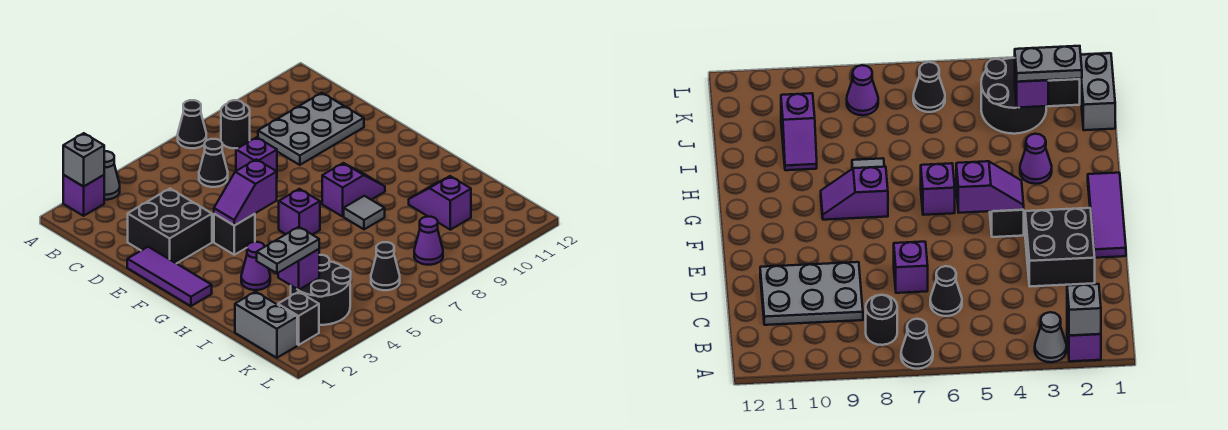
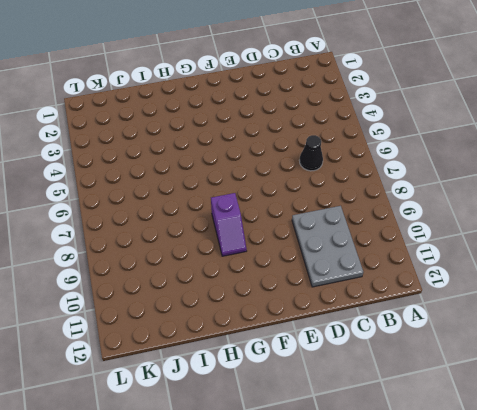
none -> purple brick A2 level 1
none -> grey cone A3 level 1
none -> black cone A7 level 1

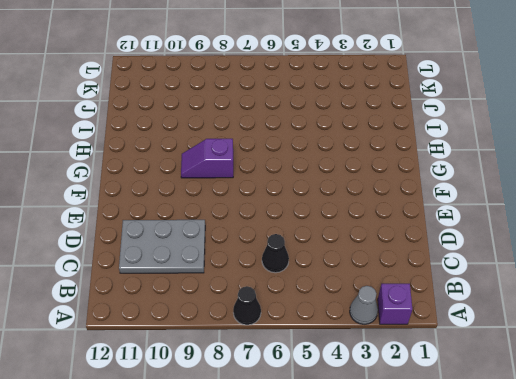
none -> black round brick B8 level 1
none -> black brick D2:E3 level 1
none -> purple brick D7 level 1

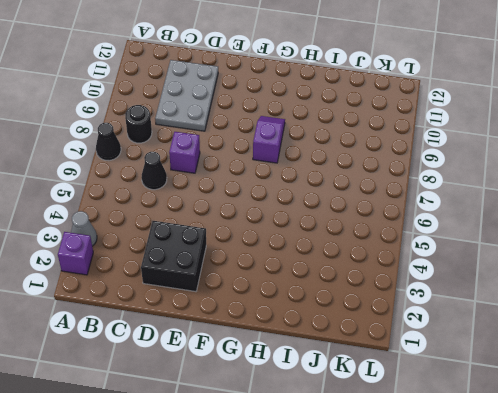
none -> purple tile E1:G1 level 1
none -> black brick F4 level 1
none -> purple brick G6 level 1

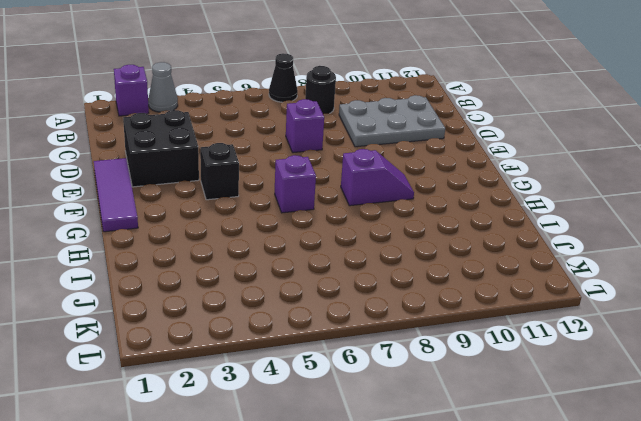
none -> black cone C6 level 1
none -> purple cone H3 level 1
none -> grey tile H8 level 1

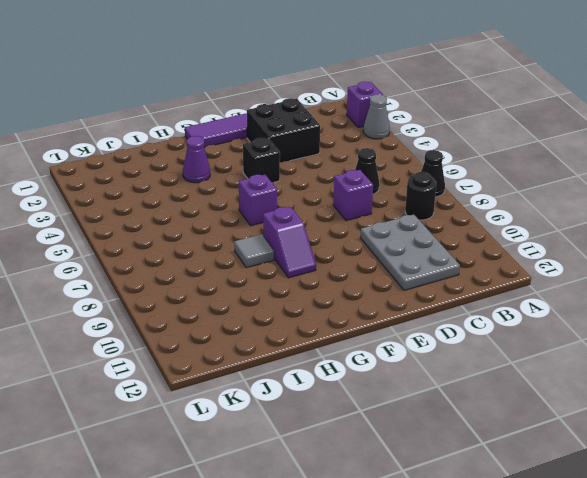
none -> purple slope I10:J10 level 1 top J
none -> grey brick J1:K1 level 1
none -> black round brick J3:K4 level 1

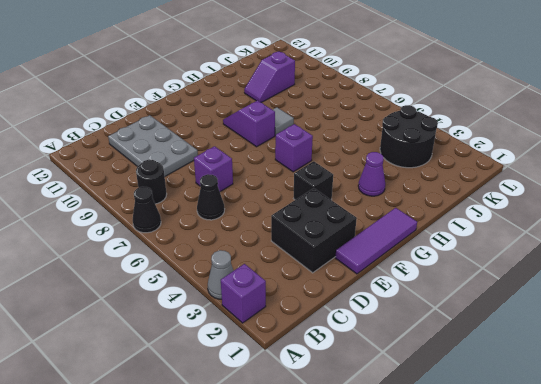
none -> grey brick J1:K1 level 1
none -> black brick K2 level 1
none -> black cone K6 level 1

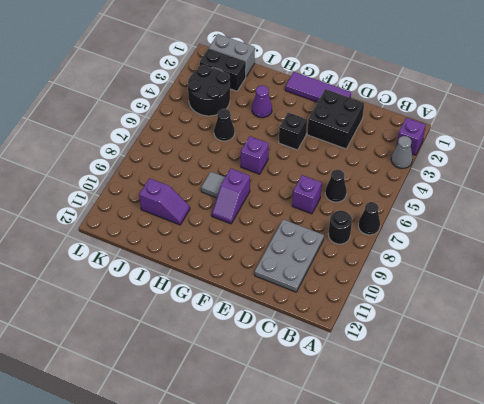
black cone I5 level 1 -> black cone K6 level 1
black brick J2:K2 level 1 -> black brick K2 level 1
none -> purple cone K8 level 1
none -> grey brick A2 level 2
none -> purple slope F4:F5 level 2 top 5

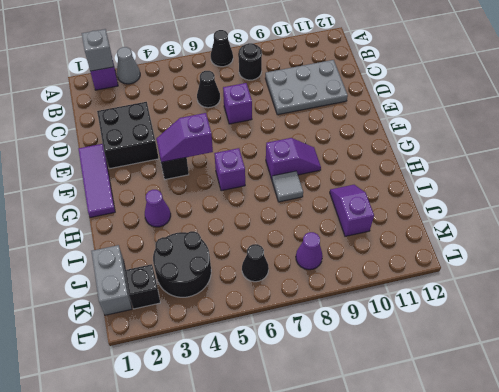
none -> purple brick J3 level 2
none -> grey plate J2:J3 level 3

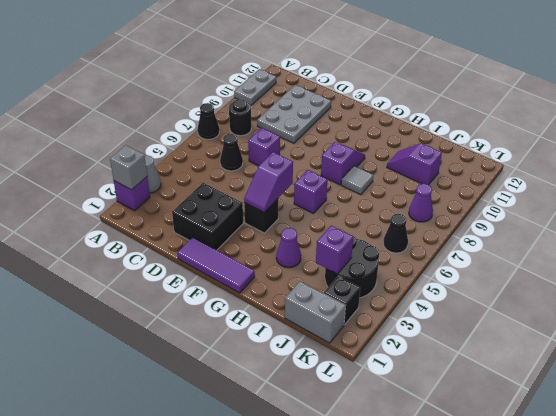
grey plate A10:A11 level 1 -> grey plate J2:J3 level 3

